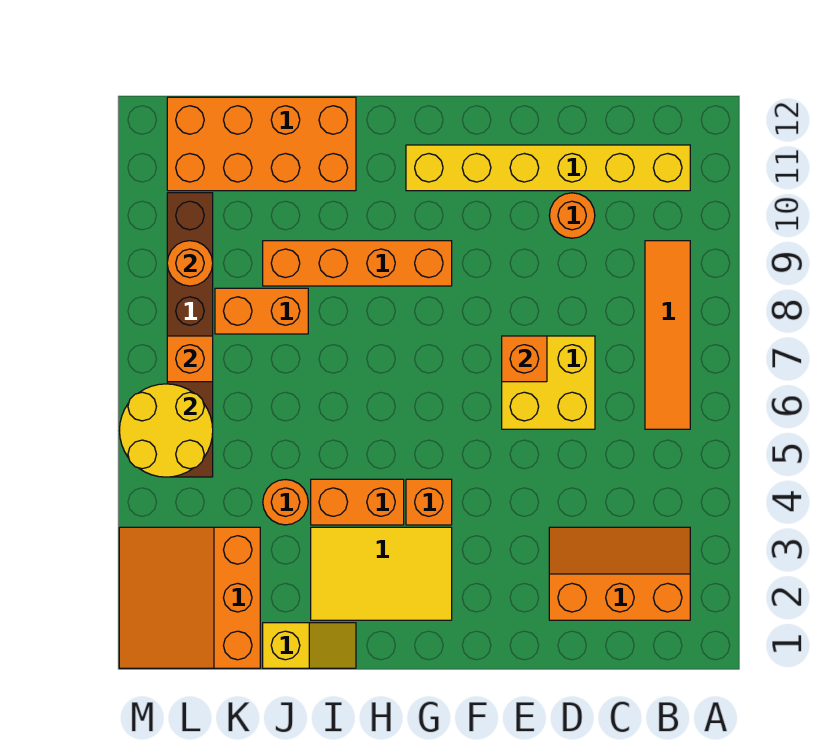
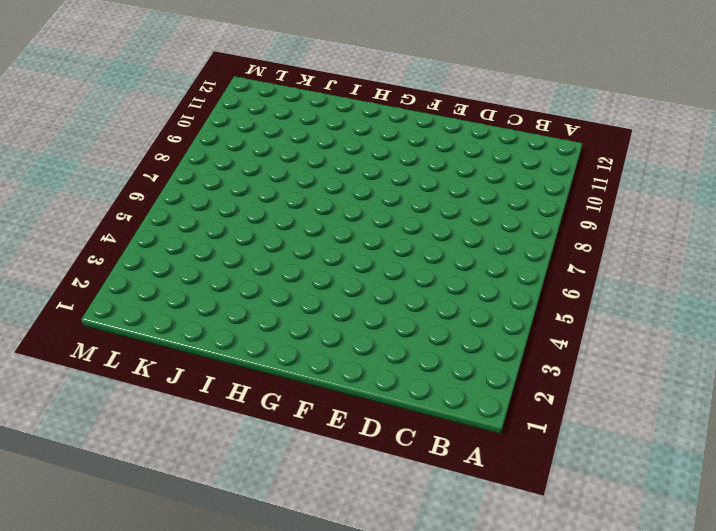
none -> orange slope B2:D3 level 1 top 2
none -> orange tile B6:B9 level 1
none -> yellow brick B11:G11 level 1

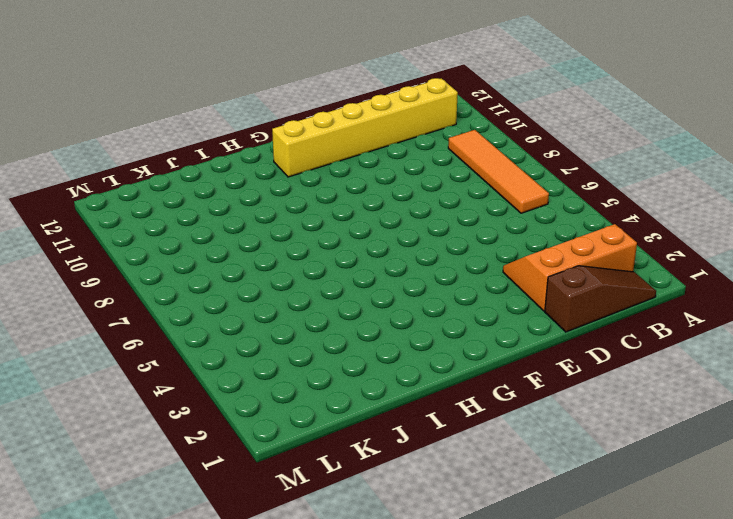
brown slope B1:D1 level 1 top D -> none
none -> yellow brick D6:E7 level 1
none -> orange round brick D10 level 1
none -> yellow tile G2:I3 level 1

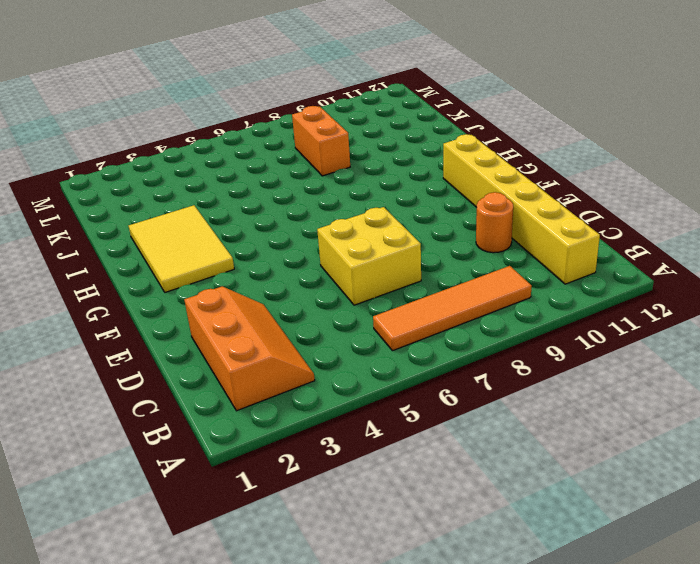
none -> orange brick G4 level 1
none -> orange brick G9:J9 level 1
none -> orange brick H4:I4 level 1

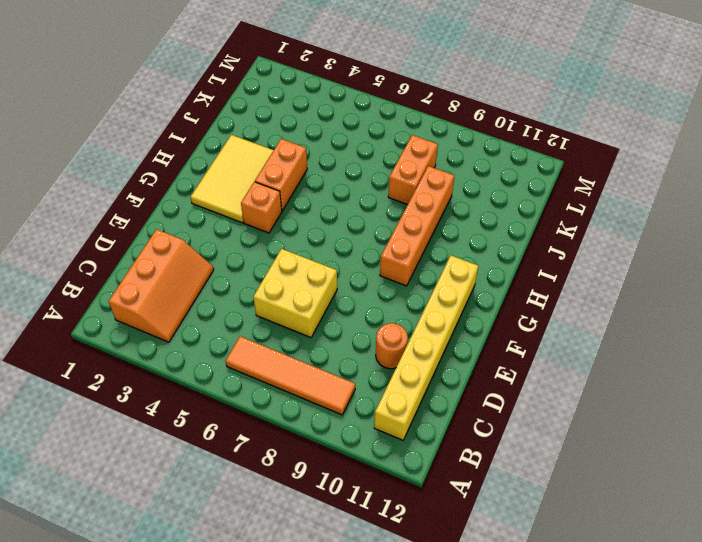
none -> yellow slope I1:J1 level 1 top J
none -> orange brick I11:L12 level 1
none -> orange round brick J4 level 1

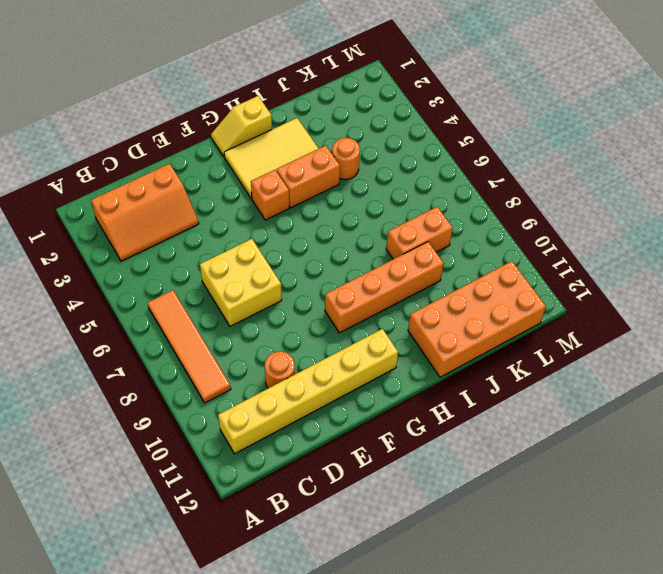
yellow slope G1:H1 level 1 top H -> yellow slope I1:J1 level 1 top J
none -> orange slope K1:M3 level 1 top K
none -> brown brick L5:L10 level 1
none -> orange brick E7 level 2

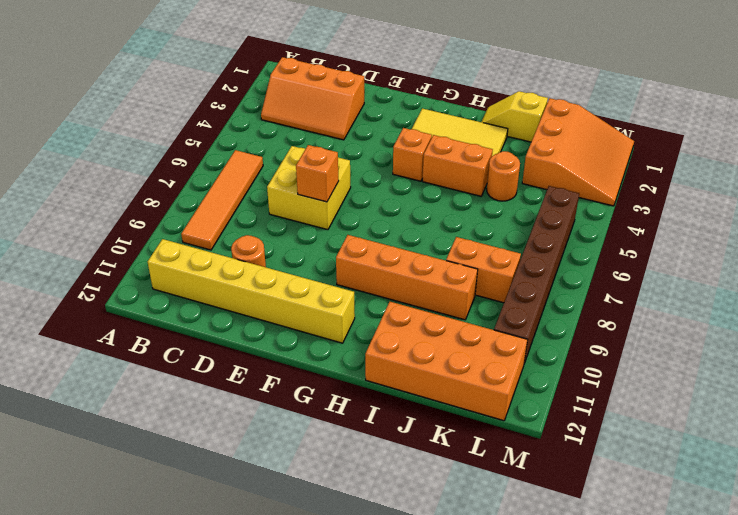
none -> yellow round brick L5:M6 level 2
none -> orange brick L7 level 2
none -> orange round brick L9 level 2

